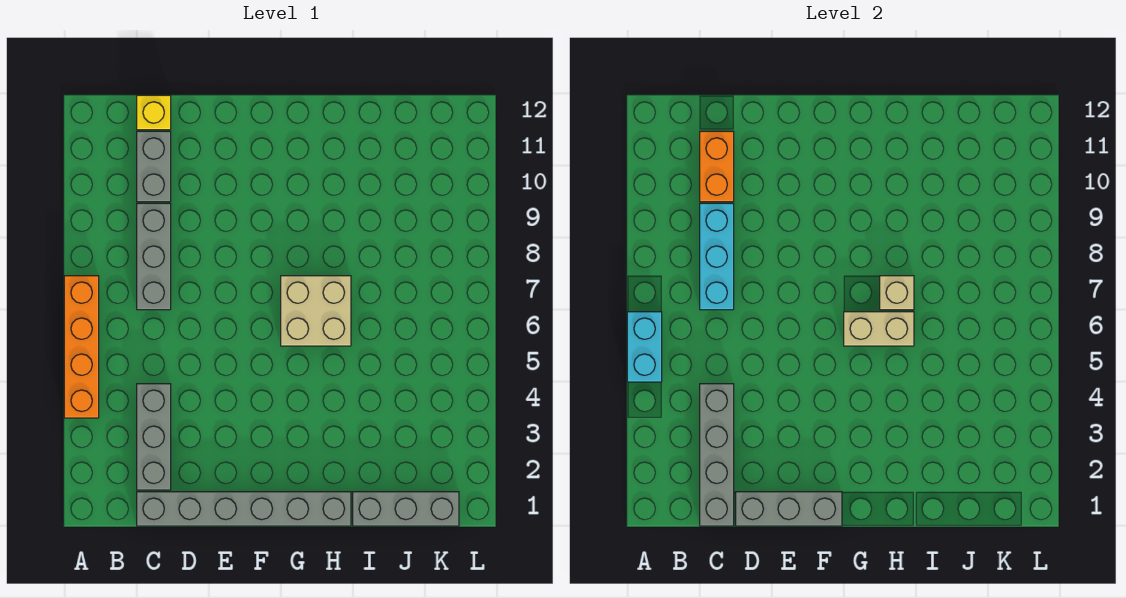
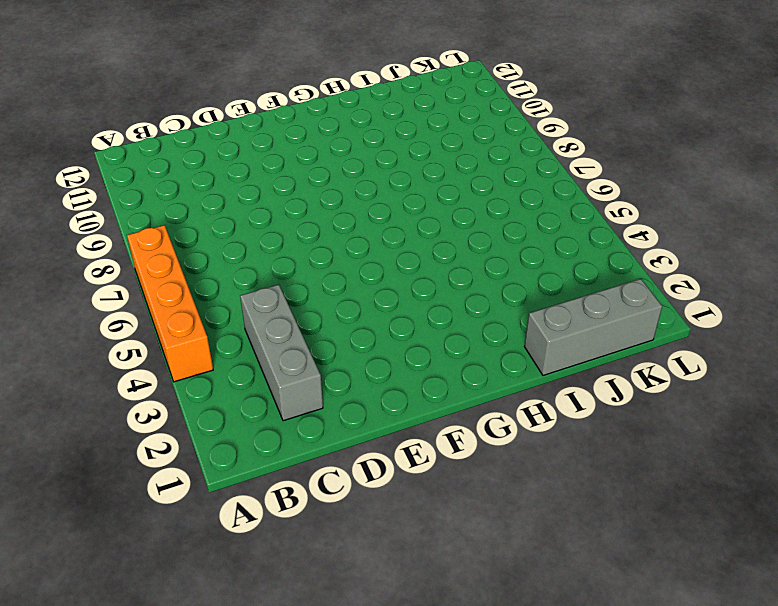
none -> grey brick C1:H1 level 1
none -> grey brick C7:C9 level 1
none -> grey brick C10:C11 level 1

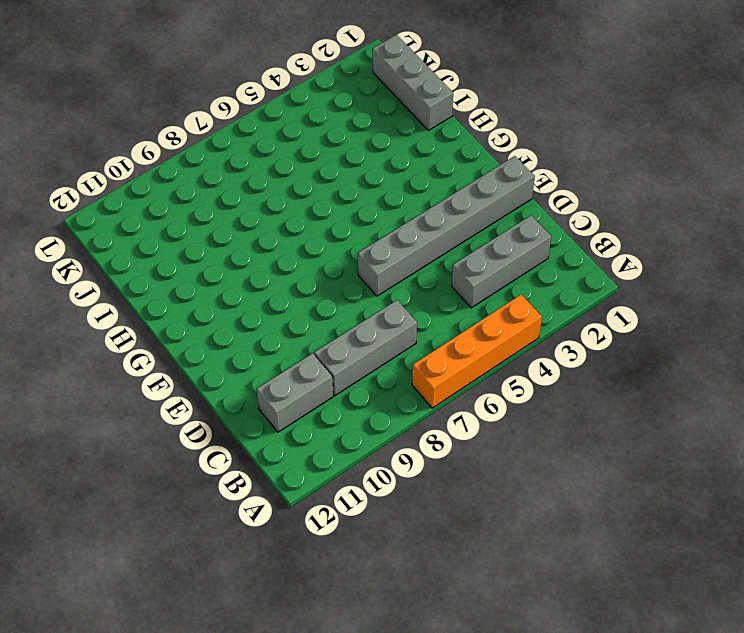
grey brick E1:E6 level 1 -> grey brick C1:H1 level 1
none -> yellow brick C12 level 1
none -> tan brick G6:H7 level 1
none -> cyan brick A5:A6 level 2

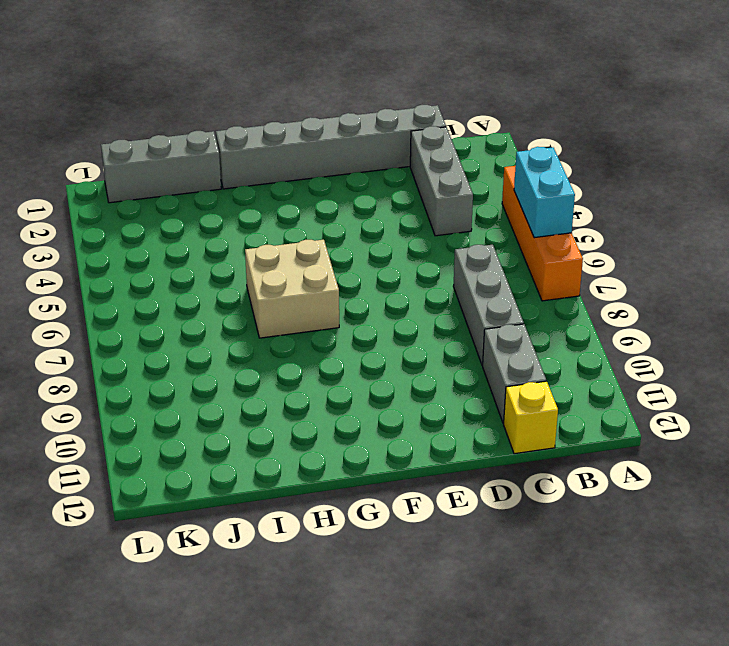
none -> grey brick C1:C4 level 2
none -> cyan brick C7:C9 level 2
none -> orange brick C10:C11 level 2

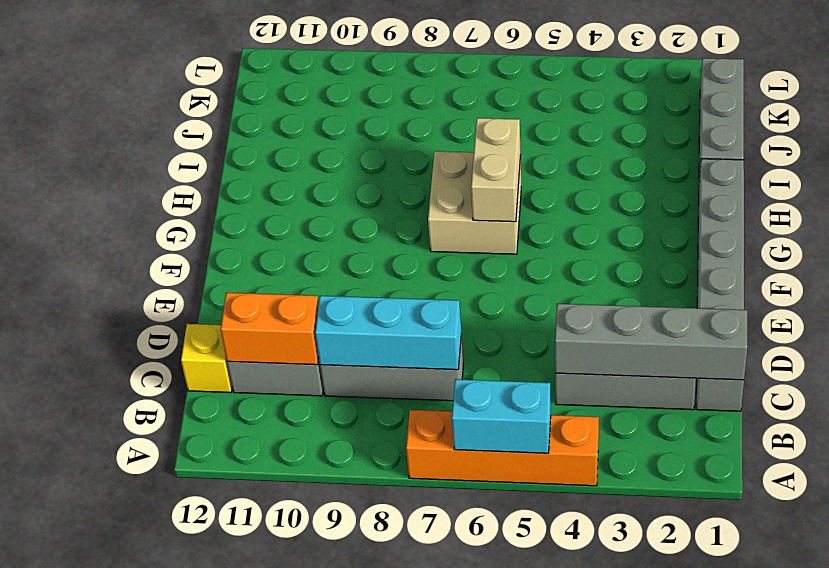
none -> grey brick D1:F1 level 2
none -> tan brick H7 level 2

